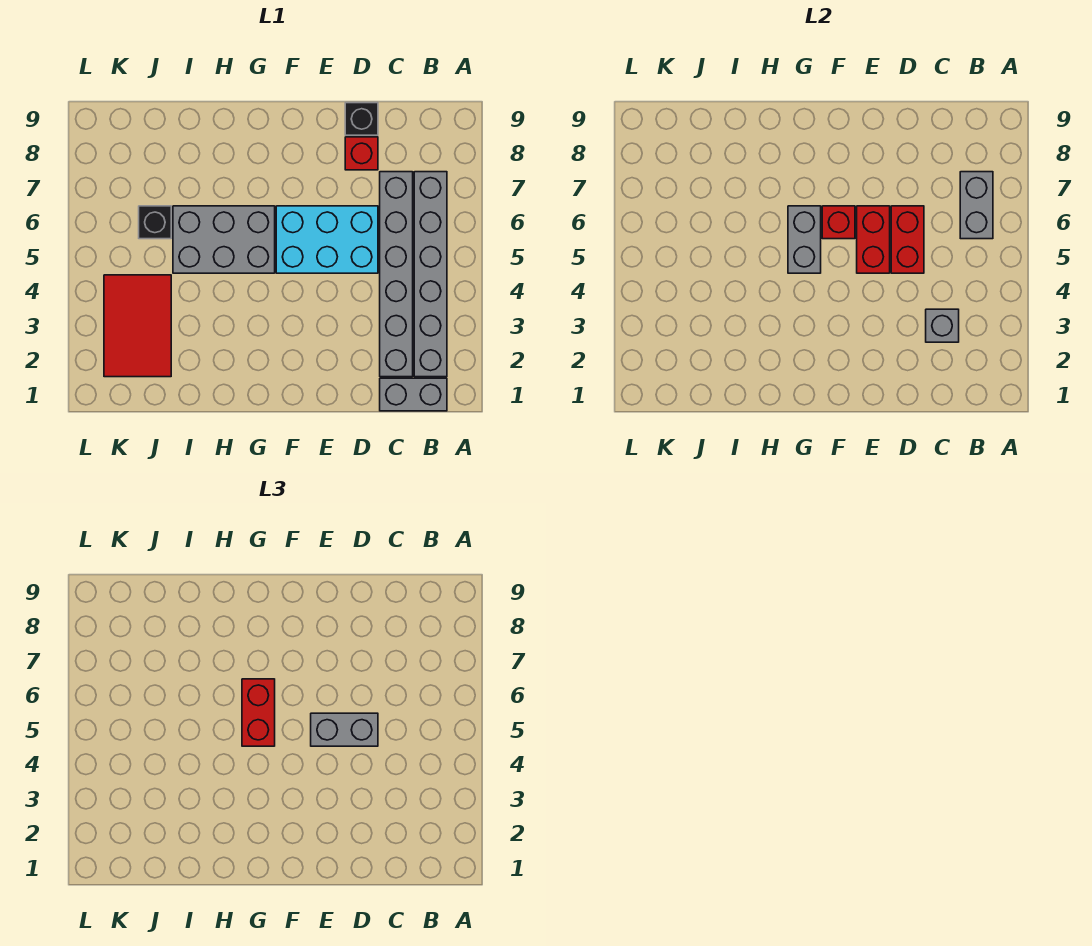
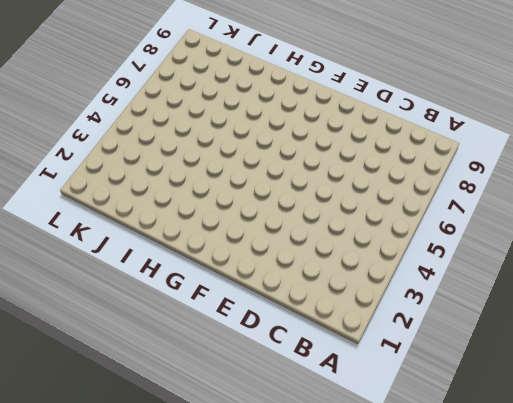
none -> grey brick B1:C1 level 1
none -> grey brick B2:B7 level 1
none -> grey brick C2:C7 level 1

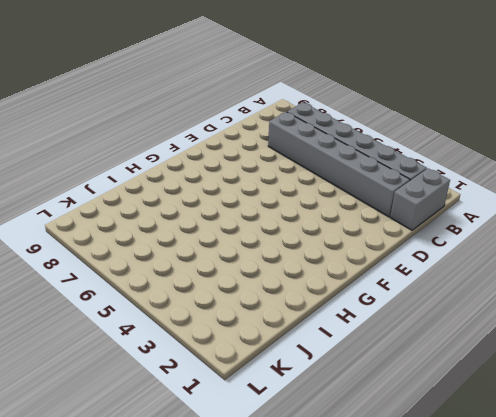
none -> cyan brick D5:F6 level 1
none -> red brick D8 level 1
none -> black brick D9 level 1

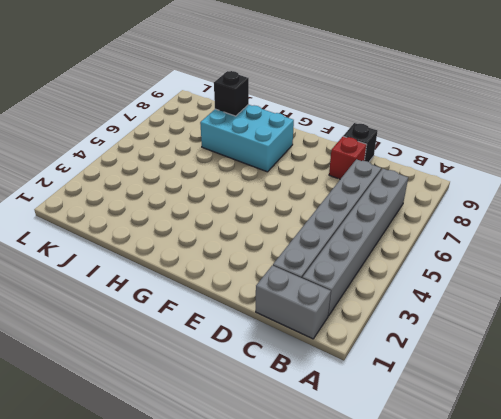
cyan brick G7:I8 level 1 -> cyan brick D5:F6 level 1
black brick I8 level 2 -> black brick J6 level 1
none -> grey brick G5:I6 level 1
none -> red tile J2:K4 level 1
none -> grey brick B6:B7 level 2

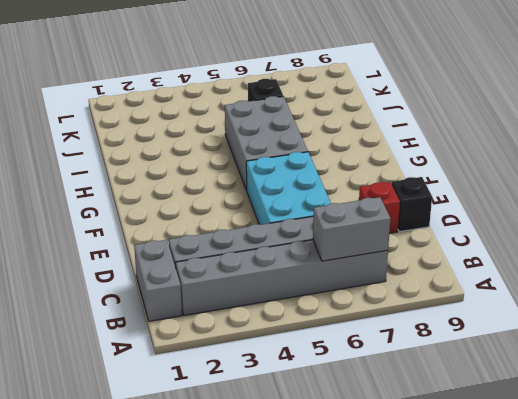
none -> red tile J2:K4 level 1
none -> grey brick C3 level 2
none -> red brick D5:D6 level 2

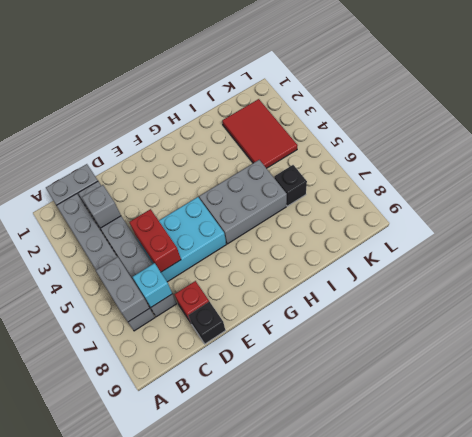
cyan brick C7 level 2 -> none
none -> red brick E5:E6 level 2
none -> red brick F6 level 2
none -> grey brick G5:G6 level 2

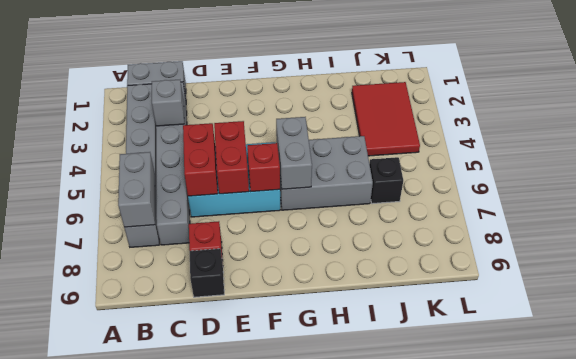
none -> grey brick D5:E5 level 3
none -> red brick G5:G6 level 3

